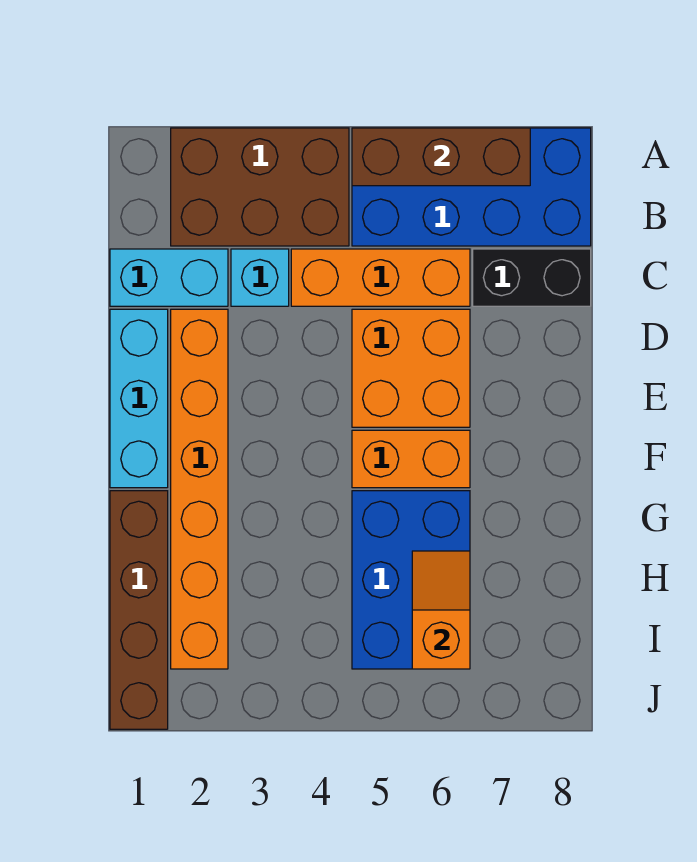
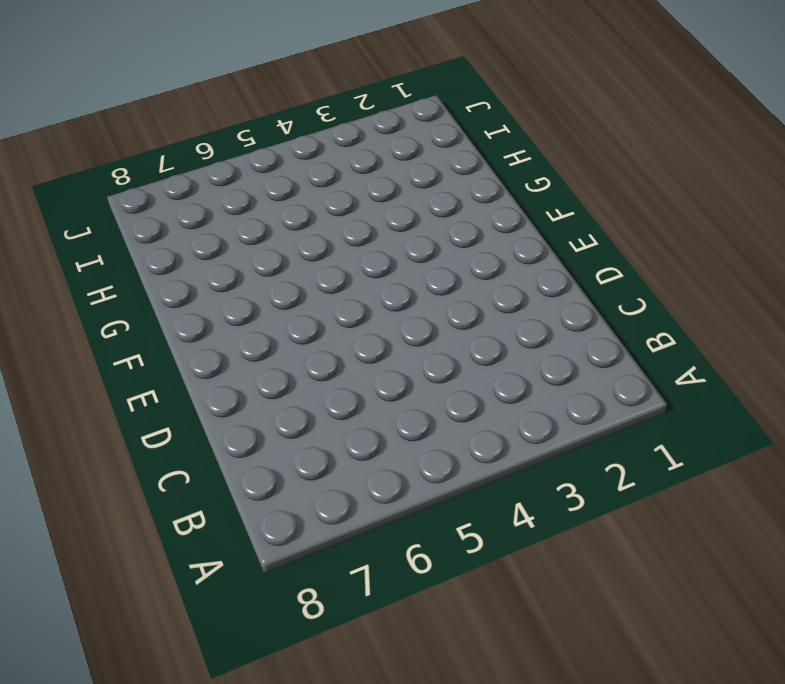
none -> brown brick A2:B4 level 1
none -> blue brick A5:B8 level 1
none -> cyan brick C1:C2 level 1

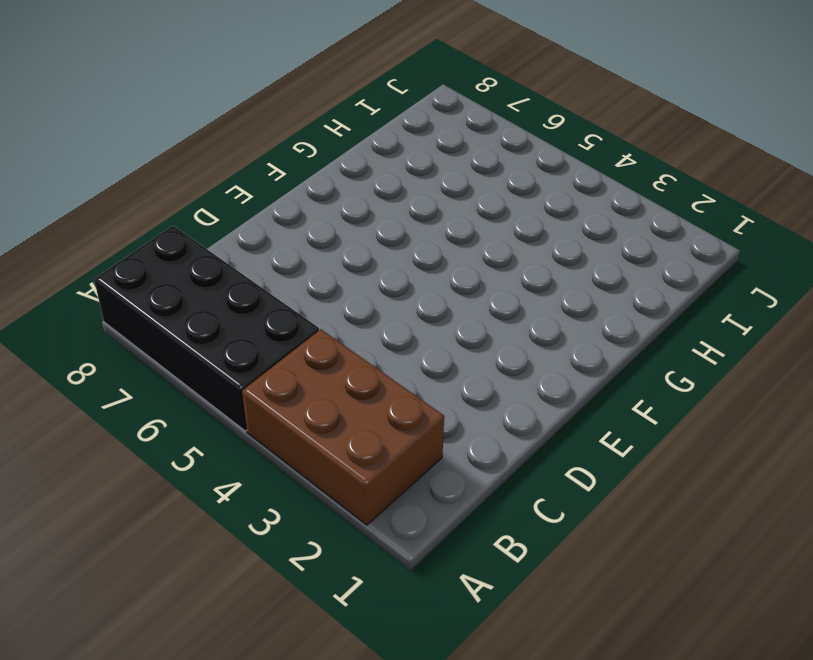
black brick A5:B8 level 1 -> blue brick A5:B8 level 1
none -> cyan brick C1:C2 level 1
none -> cyan brick C3 level 1
none -> orange brick C4:C6 level 1

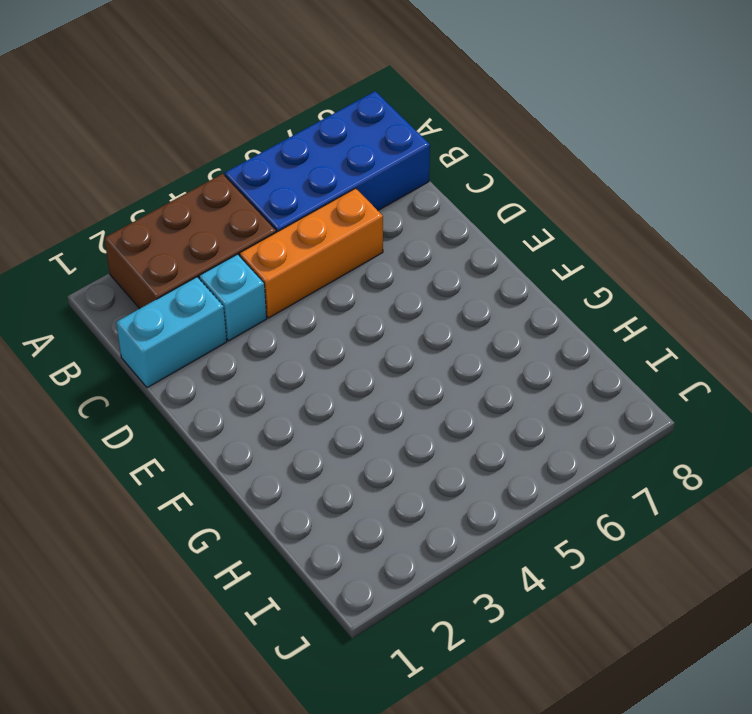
none -> black brick C7:C8 level 1
none -> cyan brick D1:F1 level 1
none -> orange brick D2:I2 level 1

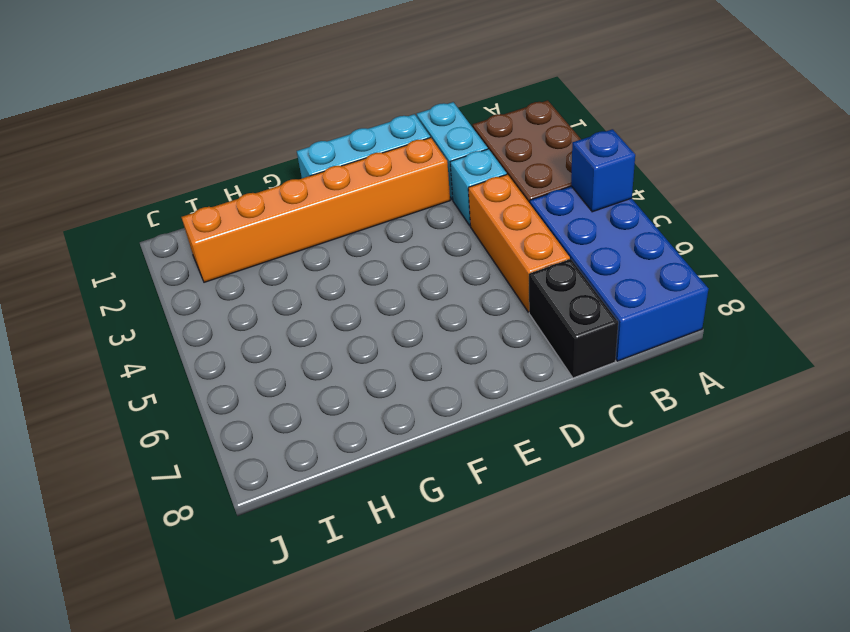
blue brick A5 level 2 -> brown brick A5:A7 level 2
none -> orange brick D5:E6 level 1
none -> orange brick F5:F6 level 1
none -> brown brick G1:J1 level 1

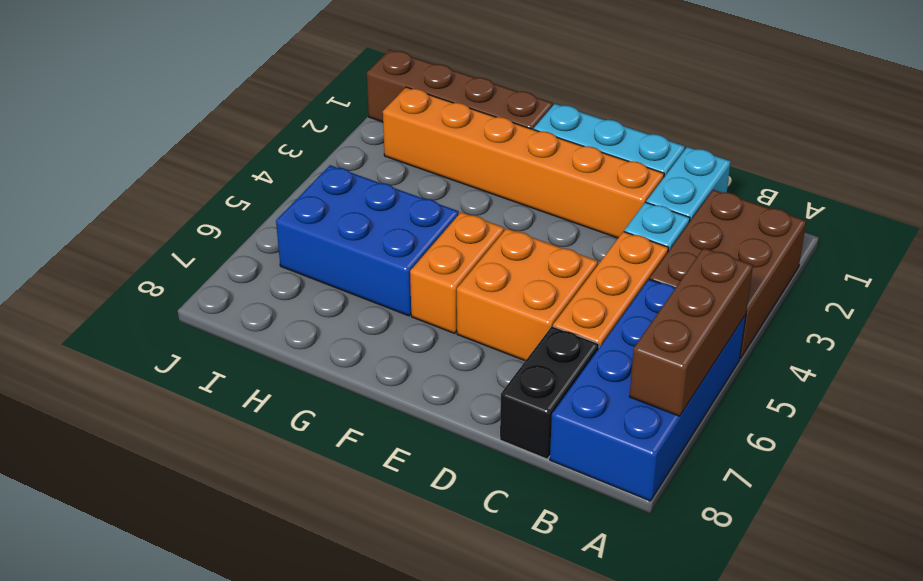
none -> orange slope H6:I6 level 2 top I

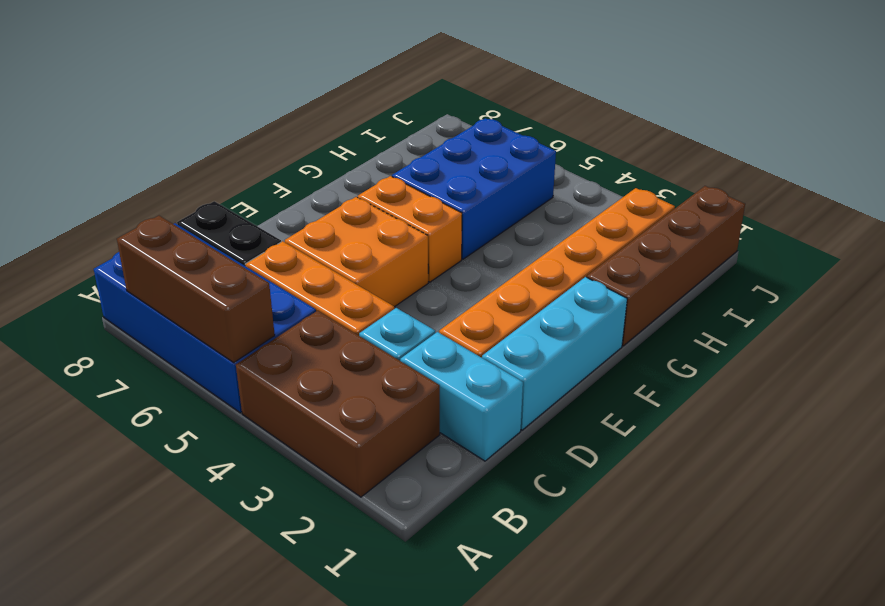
none -> orange slope H6:I6 level 2 top I

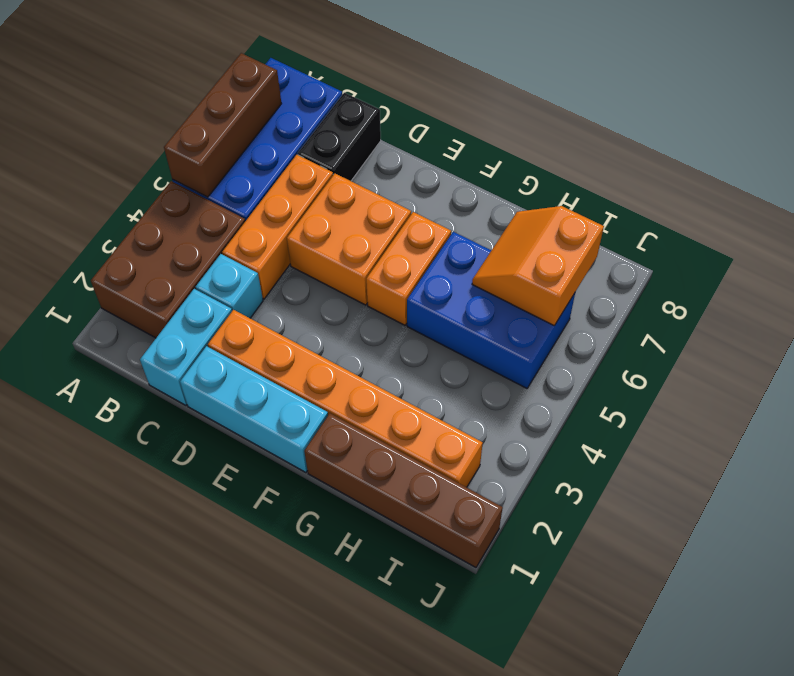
orange slope H6:I7 level 2 top I -> orange slope H6:I6 level 2 top I

